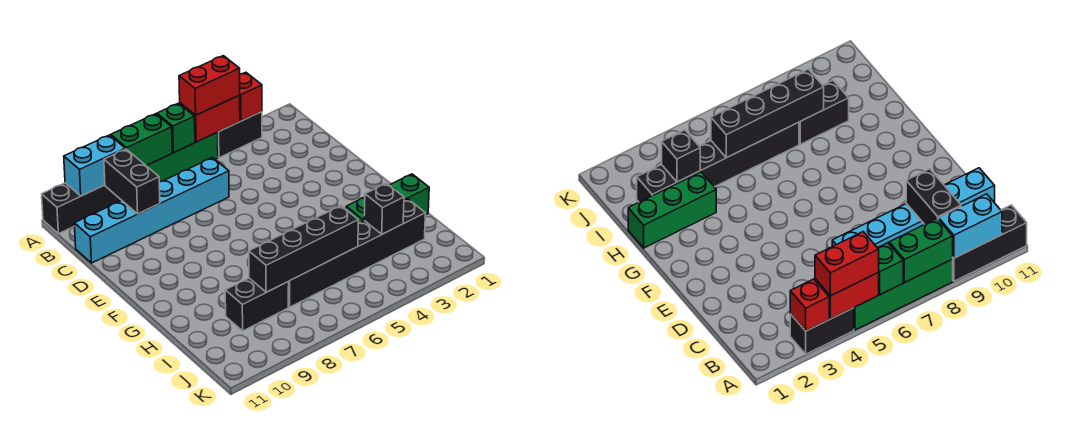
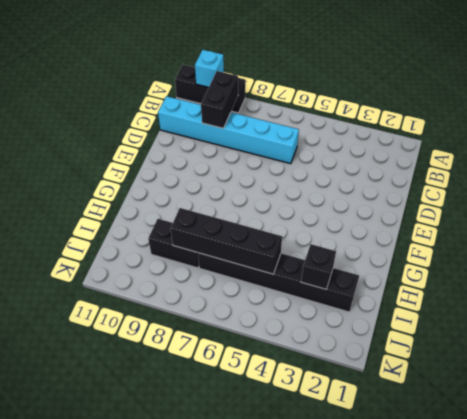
cyan brick A10 level 2 -> cyan brick A9:A10 level 2
none -> black brick A3:A4 level 1
none -> green brick A5:A8 level 1
none -> green brick H1:H3 level 1

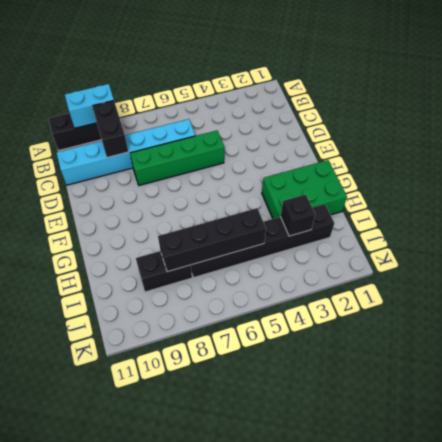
green brick D5:D8 level 1 -> green brick A5:A8 level 1
green brick G1:H3 level 1 -> green brick H1:H3 level 1
none -> black brick A3:A4 level 1
none -> red brick A3 level 2
none -> red brick A4:A5 level 2

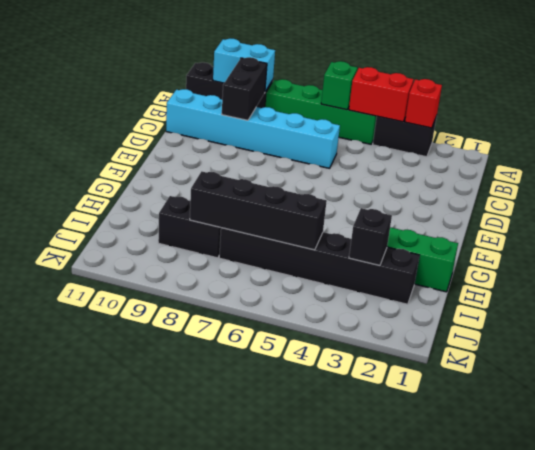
none -> green brick A7:A8 level 2
none -> red brick A4:A5 level 3

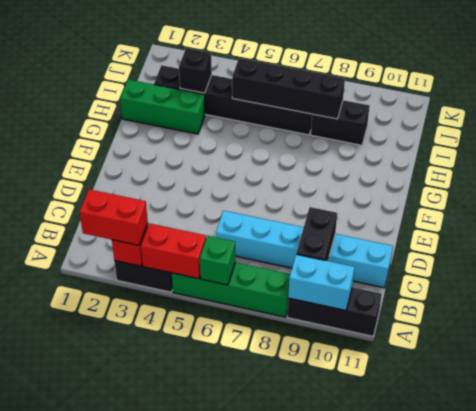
red brick A2:A3 level 3 -> red brick A4:A5 level 3
none -> green brick A7:A8 level 2

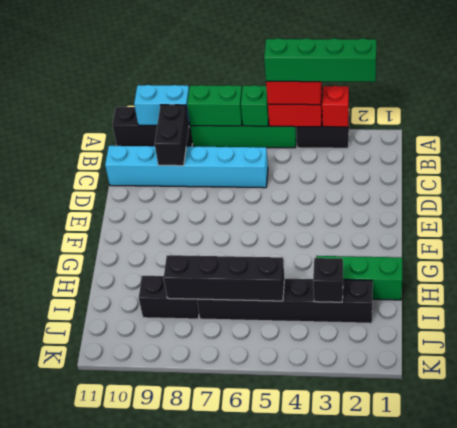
green brick A2:A5 level 4 -> none

